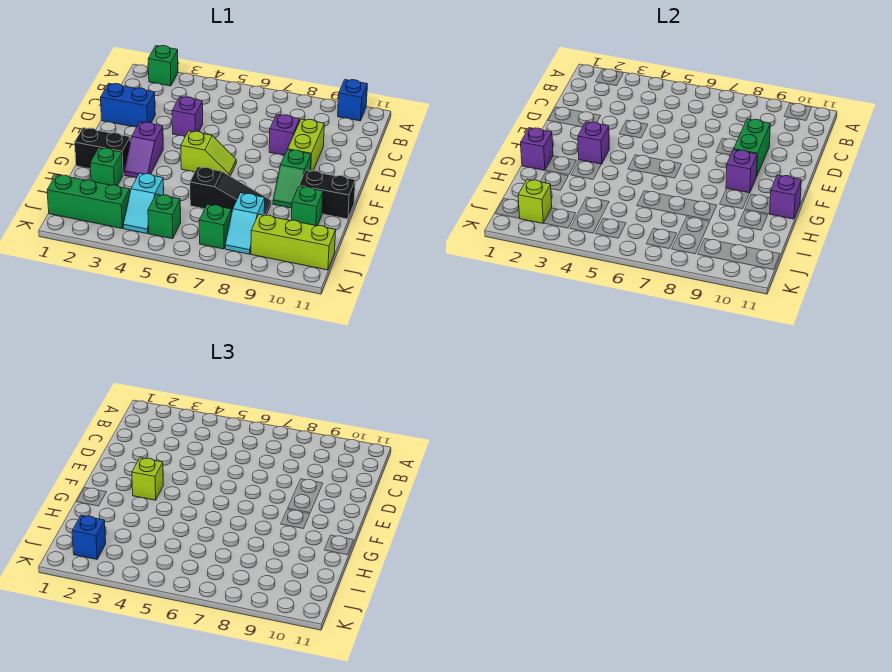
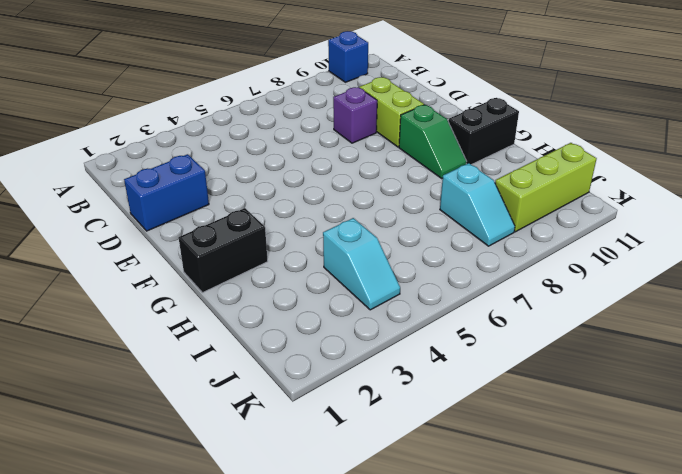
none -> green brick A2 level 1
none -> purple brick D4 level 1
none -> purple slope F3:G3 level 1 top F

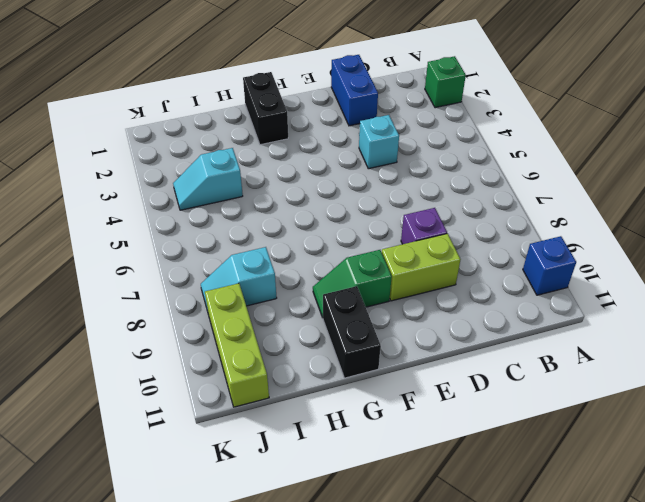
cyan brick D4 level 1 -> purple brick D4 level 1
none -> purple slope F3:G3 level 1 top F
none -> lime slope F5:F6 level 1 top 5
none -> green brick H2 level 1

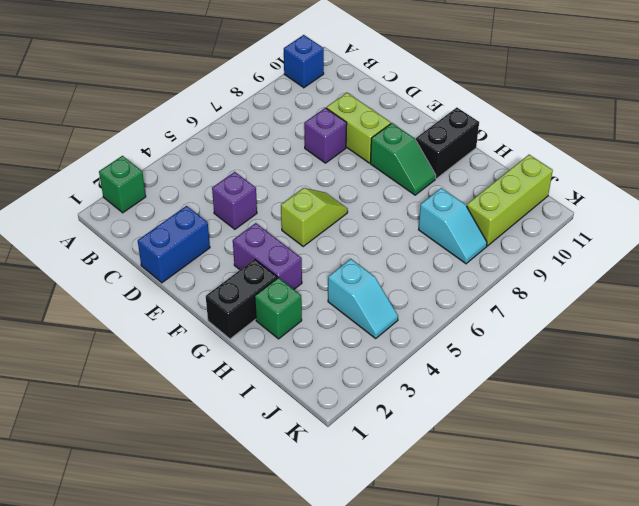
purple brick F3:G3 level 1 -> purple slope F3:G3 level 1 top F
none -> black slope H6:H8 level 1 top 6
none -> green brick H10 level 1
none -> green brick J1:J3 level 1

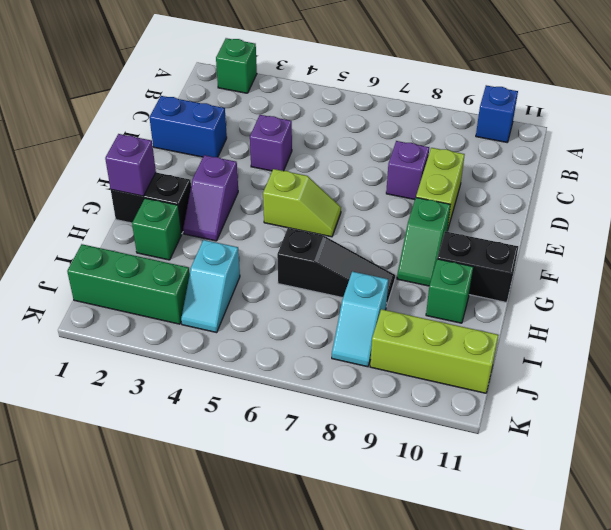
none -> green brick J5 level 1
none -> green brick J7 level 1
none -> green brick D9:E9 level 2

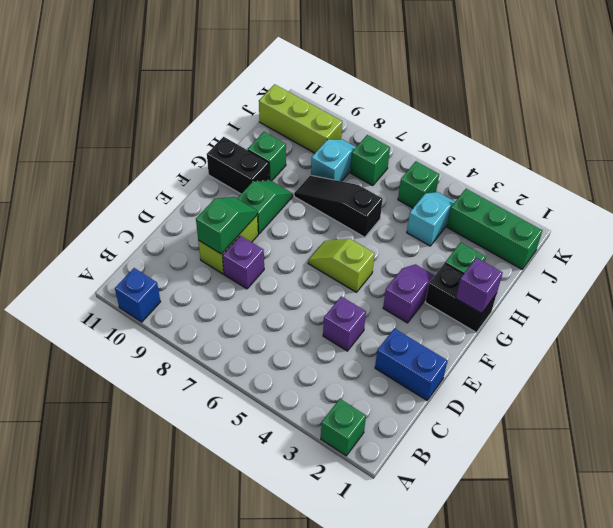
green slope D9:E9 level 2 top D -> green brick D9:E9 level 2
none -> purple brick F3 level 2
none -> purple brick F9 level 2
none -> purple brick G11 level 2

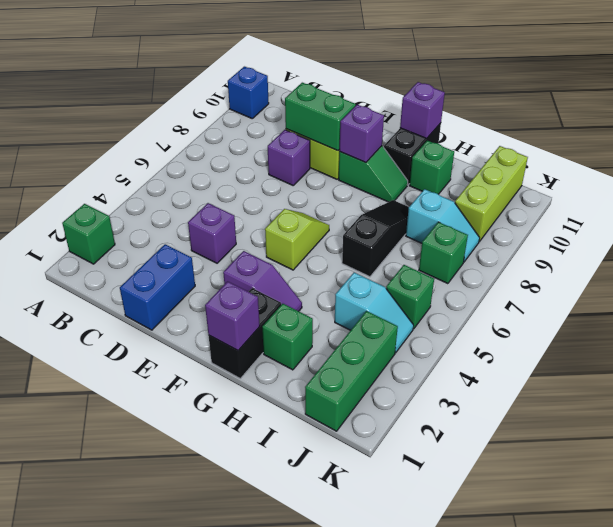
none -> purple brick F3 level 2
none -> lime brick J2 level 2
none -> lime brick F3 level 3

